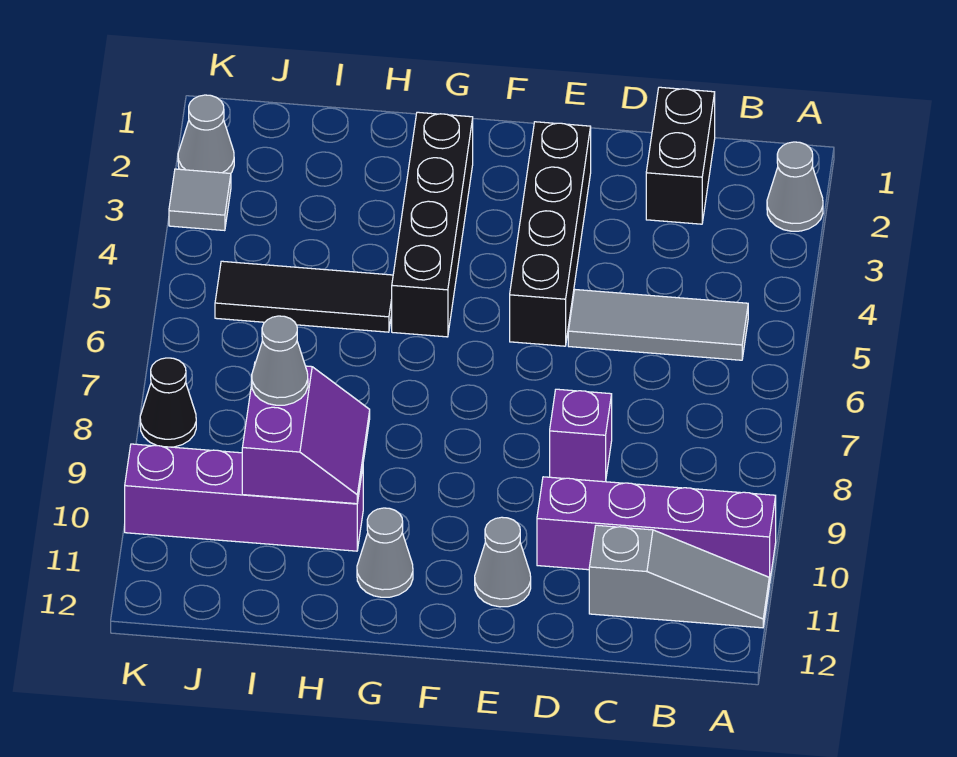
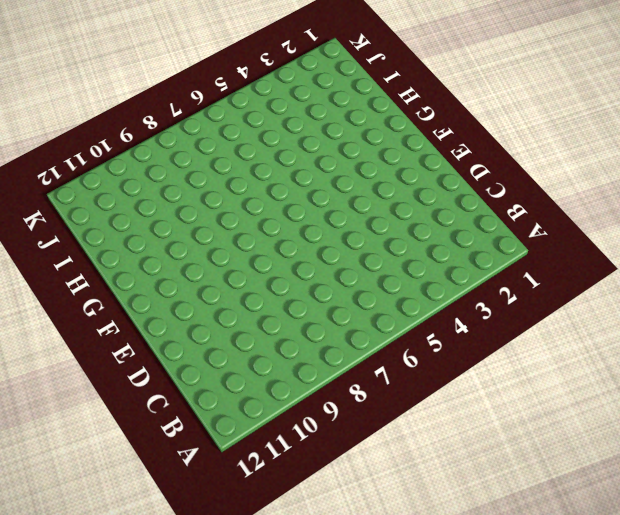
none -> grey cone A2 level 1
none -> purple brick A10:D10 level 1
none -> grey slope A11:C11 level 1 top C

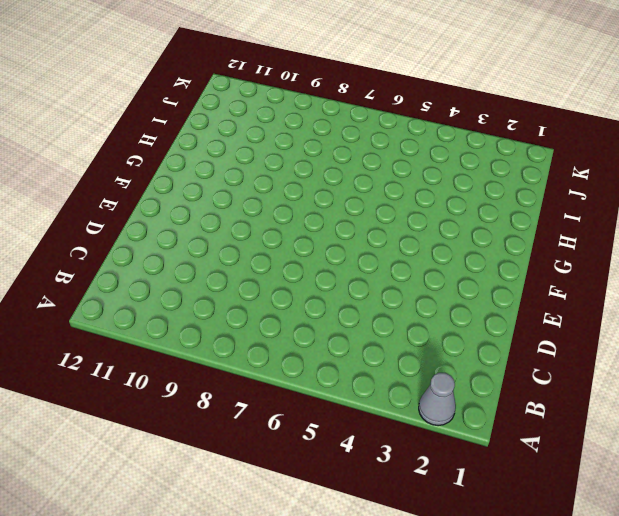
none -> purple brick A10:D10 level 1
none -> grey slope A11:C11 level 1 top C
none -> grey tile B5:D5 level 1

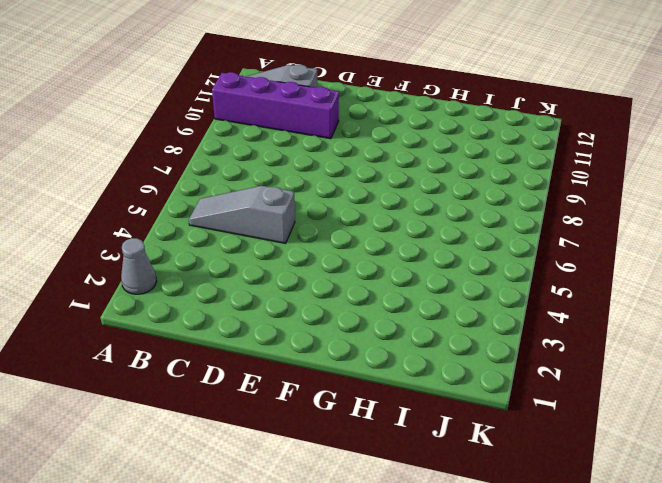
grey slope B5:D5 level 1 top D -> grey tile B5:D5 level 1
none -> black brick C1:C2 level 1
none -> purple brick D8 level 1
none -> black brick E2:E5 level 1

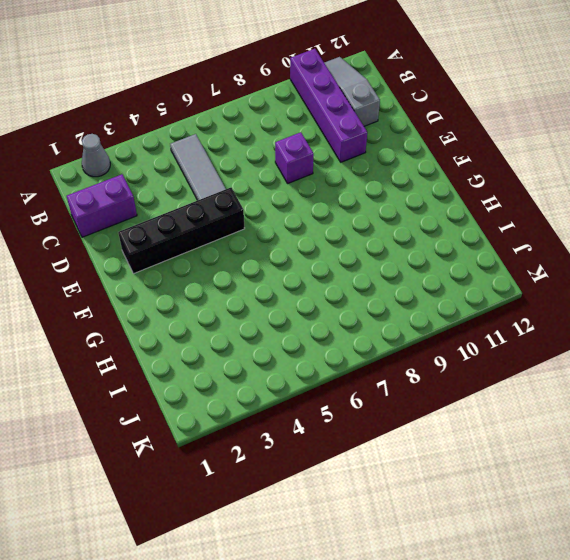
purple brick C1:C2 level 1 -> black brick C1:C2 level 1
none -> grey cone E11 level 1
none -> black brick G2:G5 level 1
none -> grey cone G11 level 1

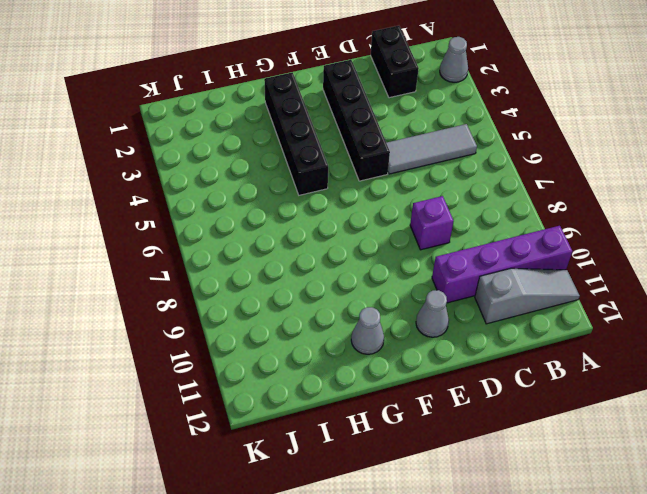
none -> black tile H5:J5 level 1
none -> purple brick H10:K10 level 1
none -> grey cone K2 level 1

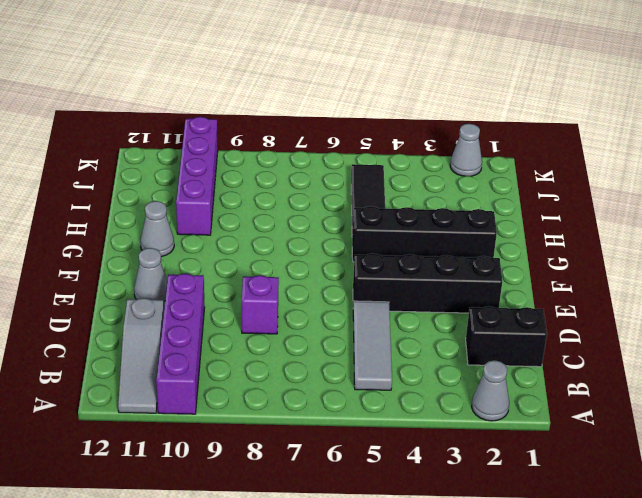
none -> grey tile K3 level 1
none -> black cone K8 level 1
none -> purple slope H9:I10 level 2 top I

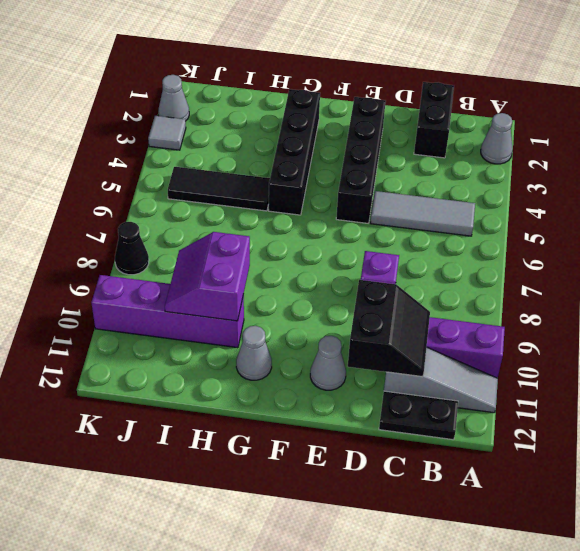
black plate B12:C12 level 1 -> none
black slope C10:D11 level 2 top D -> none
purple slope H9:I10 level 2 top H -> purple slope H9:I10 level 2 top I
none -> grey cone I9 level 3

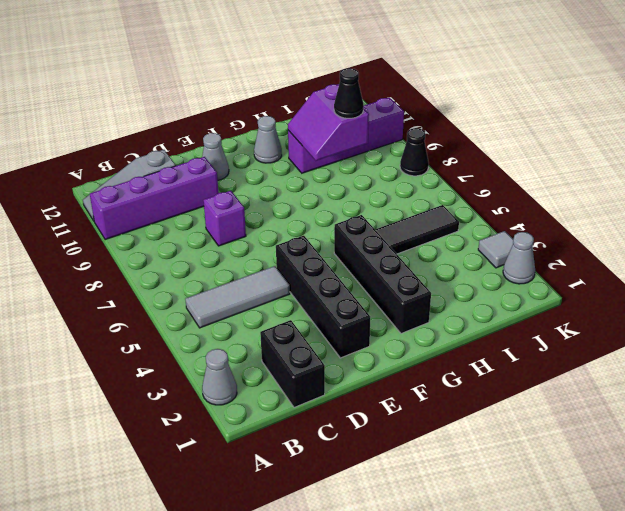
black cone I9 level 3 -> grey cone I9 level 3

